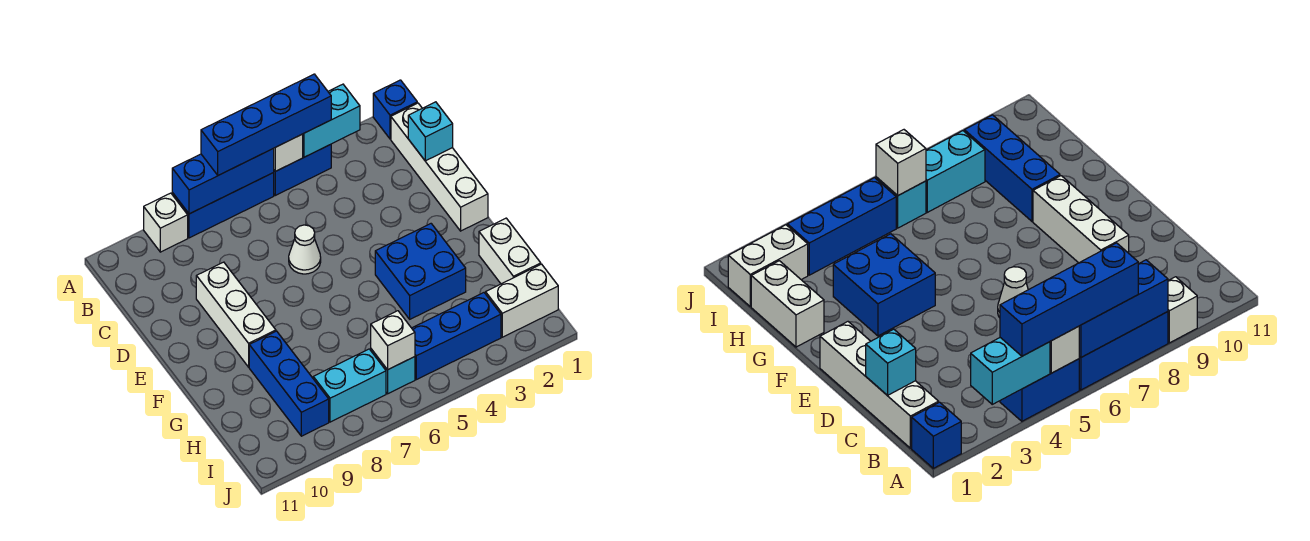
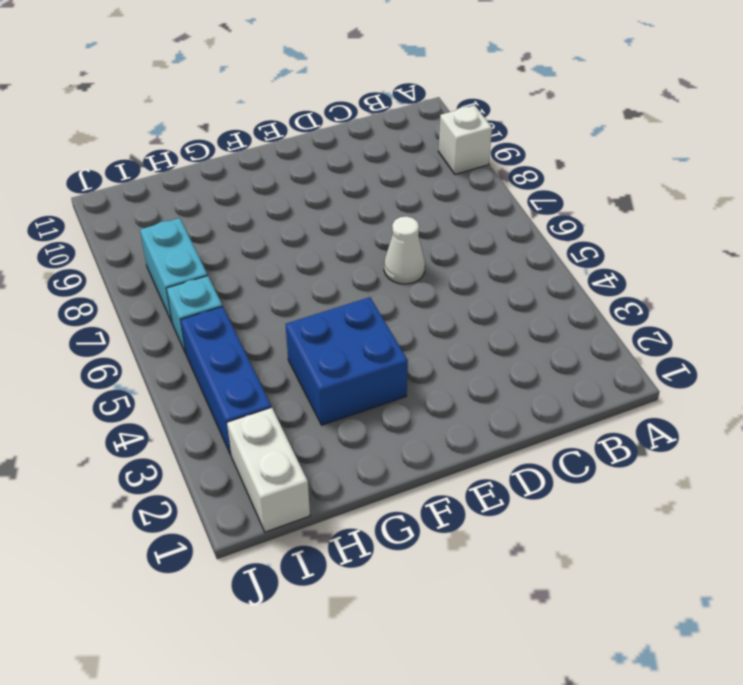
none -> blue brick A1 level 1
none -> blue brick A4:A5 level 1
none -> blue brick A6:A8 level 1

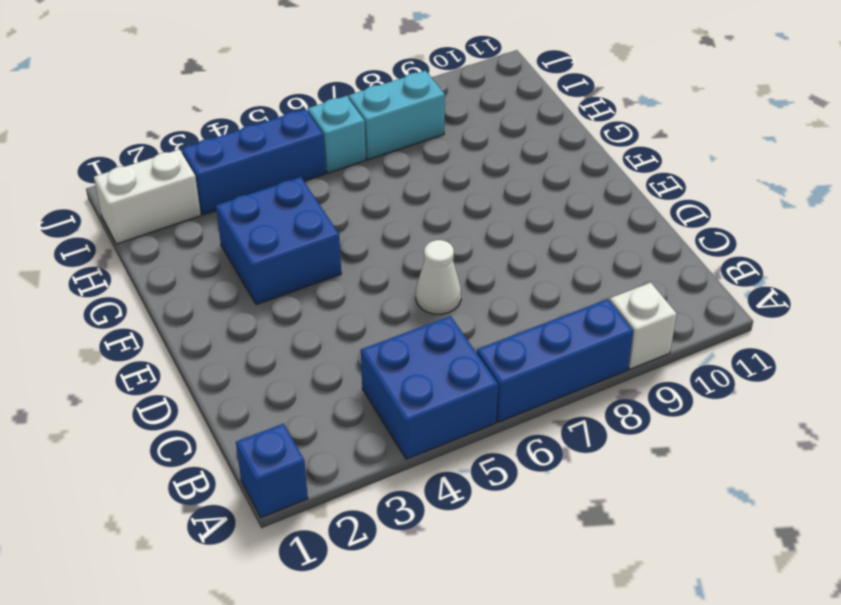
blue brick A4:B5 level 1 -> blue brick A4:A5 level 1
none -> white brick B1:E1 level 1
none -> white brick D9:F9 level 1
none -> white brick G1:H1 level 1

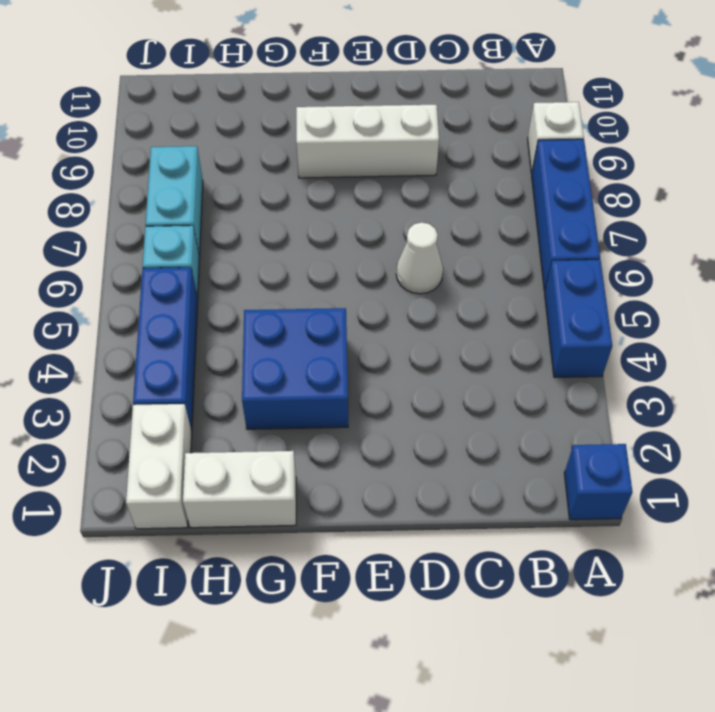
none -> white brick B1:E1 level 1
none -> blue brick G9:I9 level 1
none -> cyan brick A3:A4 level 2

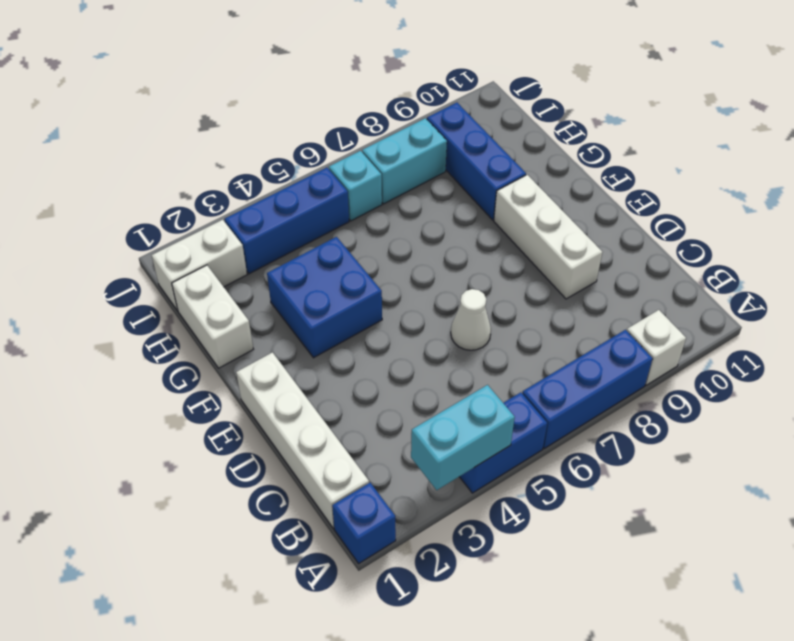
none -> white brick A5 level 2
none -> blue brick A6:A8 level 2
none -> cyan brick C1 level 2

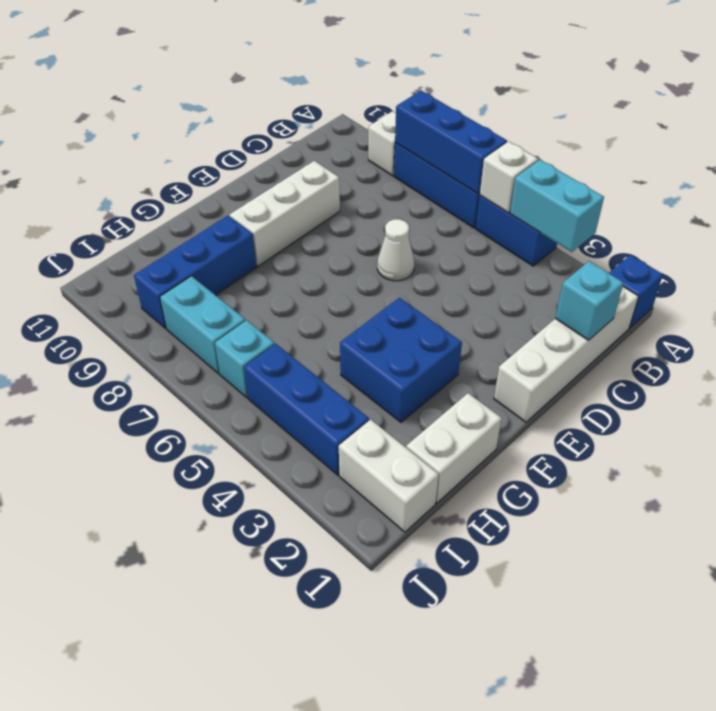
none -> white brick I6 level 2
none -> blue brick A4:A7 level 3

